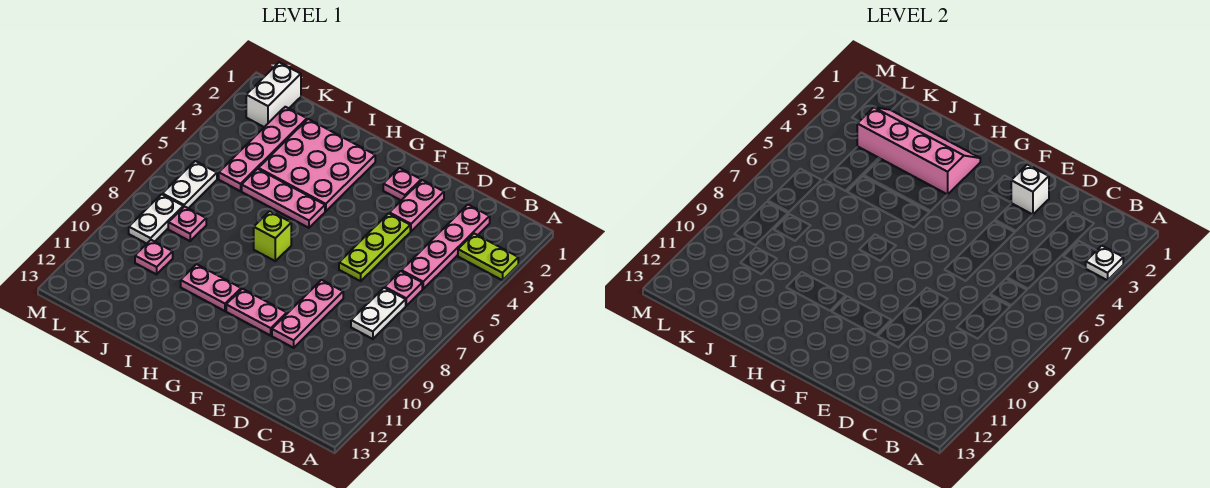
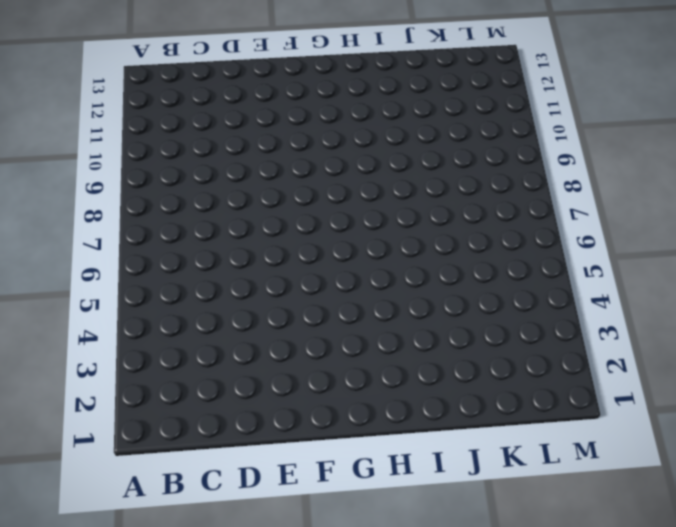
none -> lime plate A3:B3 level 1
none -> pink plate C2:C5 level 1
none -> pink plate C6 level 1

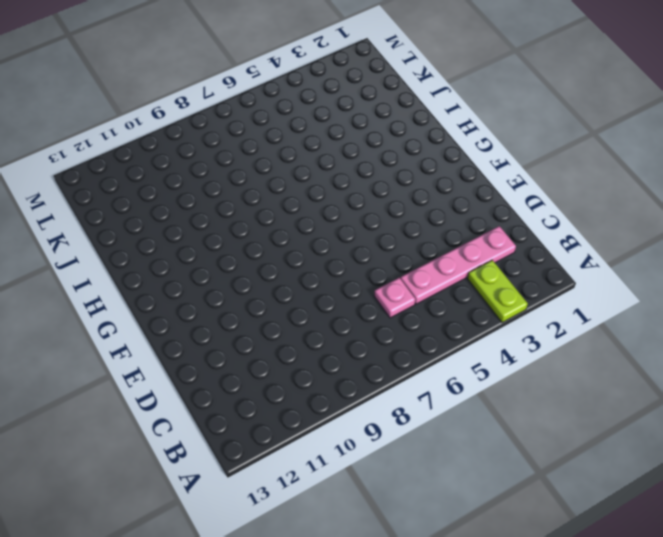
none -> white plate C7:C8 level 1
none -> pink plate E2:E3 level 1
none -> lime plate E4:E6 level 1

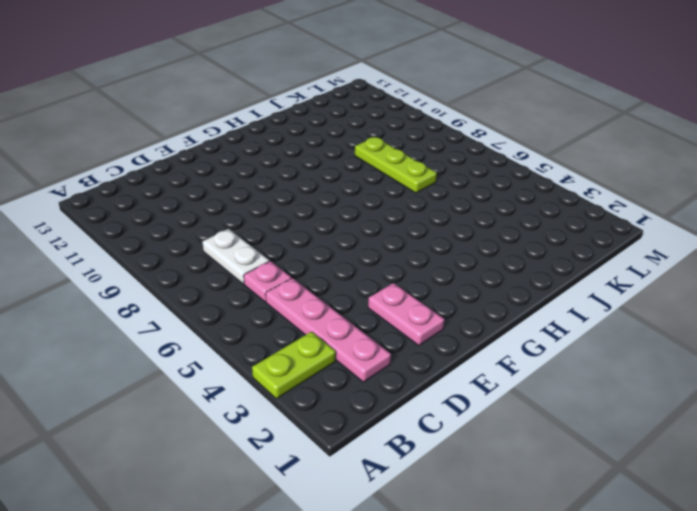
lime plate J7:J9 level 1 -> lime plate E4:E6 level 1
none -> pink plate E8:E10 level 1
none -> pink plate F2 level 1
none -> pink plate F10:G10 level 1

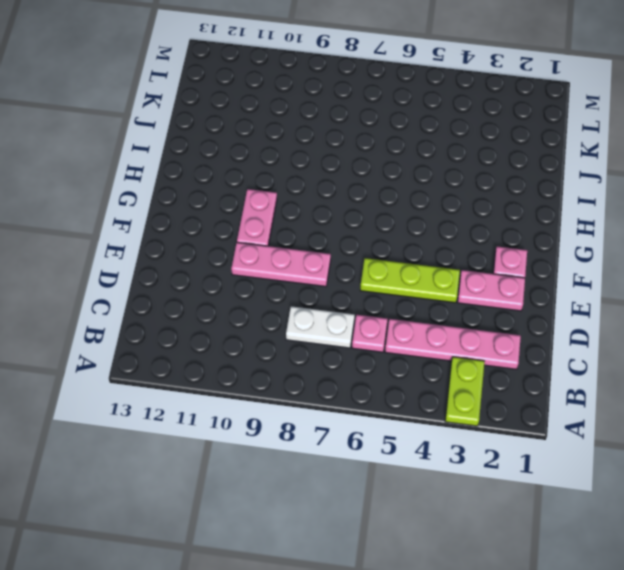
none -> pink plate H2:J4 level 1
none -> pink plate H5:J5 level 1
none -> lime brick H7 level 1

